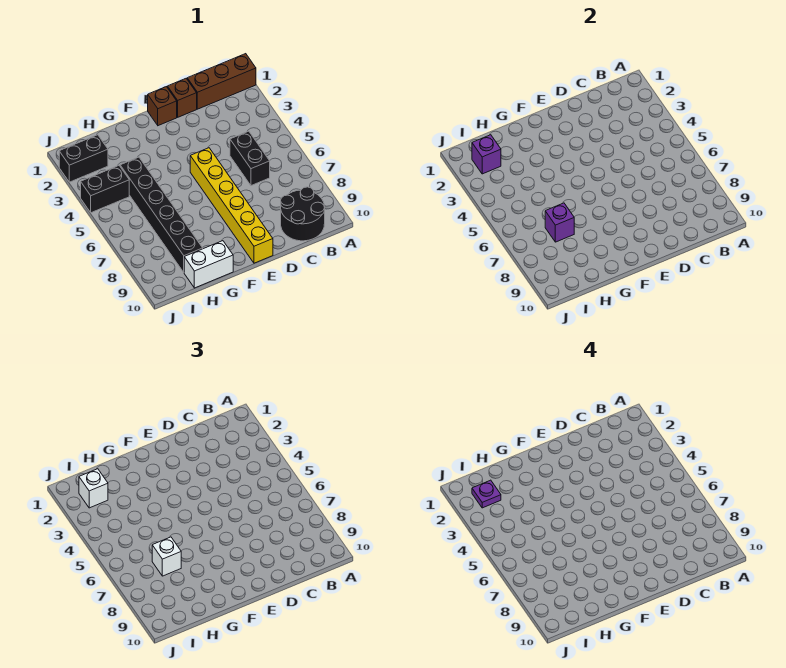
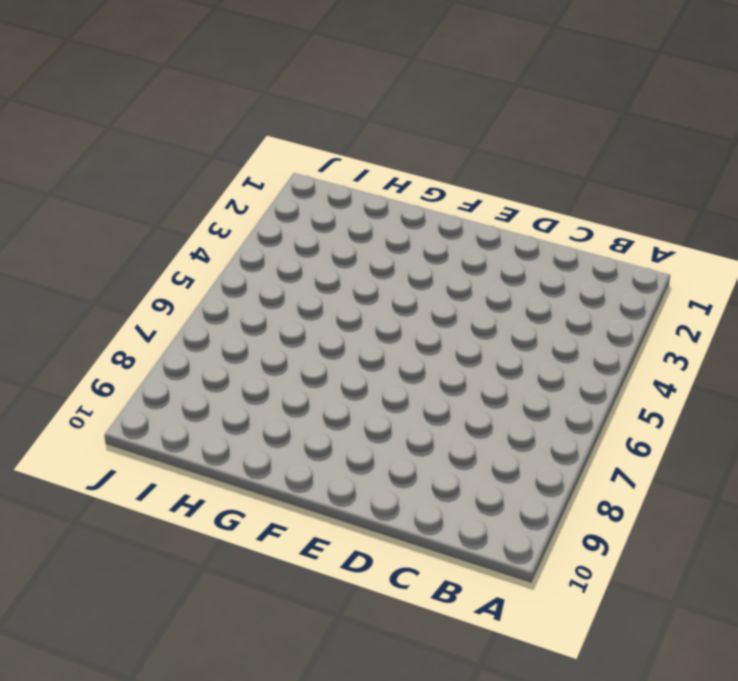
none -> brown brick A1:C1 level 1
none -> black round brick B9:C10 level 1
none -> black brick C5:C6 level 1

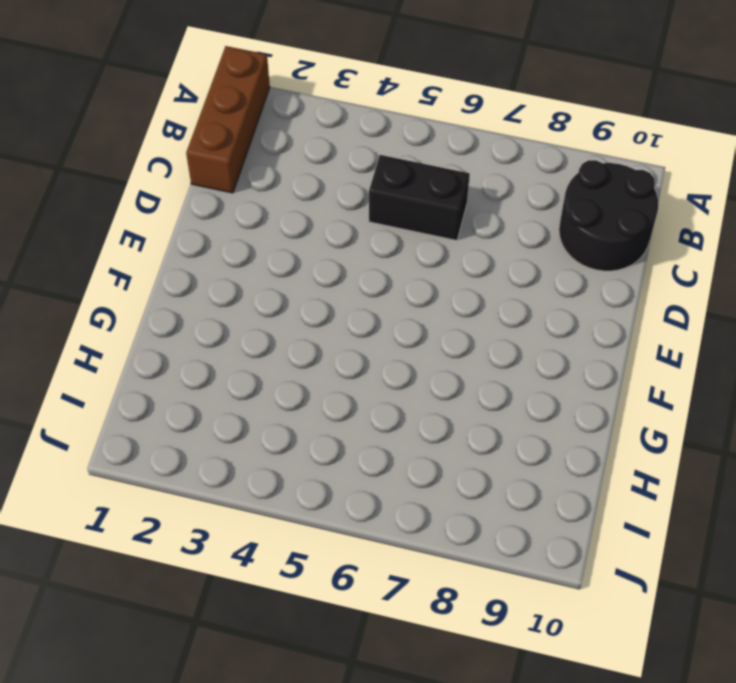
none -> brown brick D1 level 1
none -> brown brick E1 level 1
none -> yellow brick E5:E10 level 1

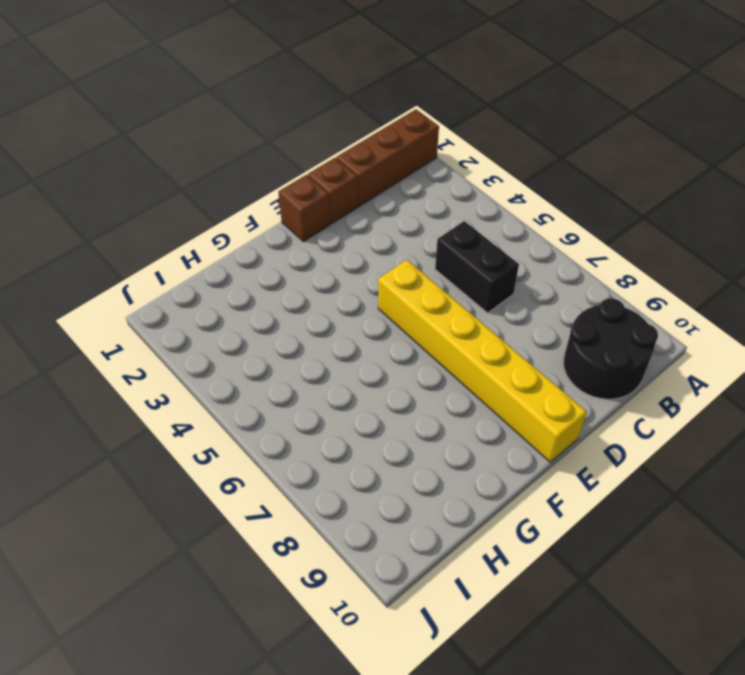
none -> white brick G10:H10 level 1
none -> black brick H4:H9 level 1
none -> black brick I2:J2 level 1

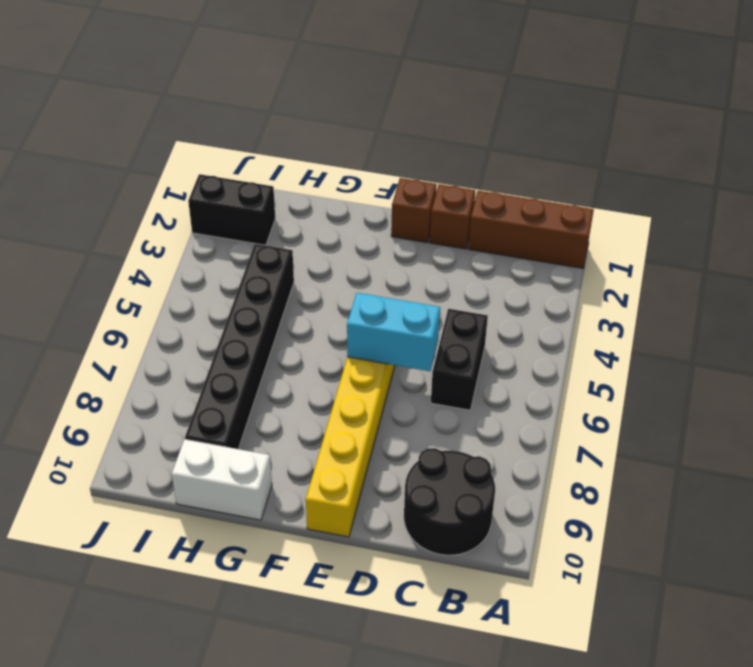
cyan brick D6:E6 level 2 -> none
none -> black brick I4:J4 level 1
none -> purple brick H7 level 2
none -> purple brick I2 level 2

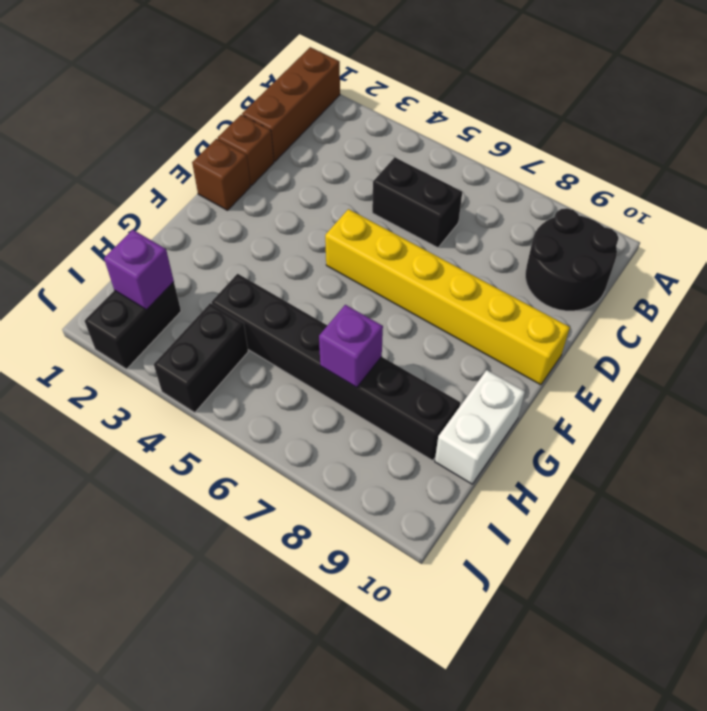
none -> white brick H7 level 3
none -> white brick I2 level 3
none -> purple plate I2 level 4

